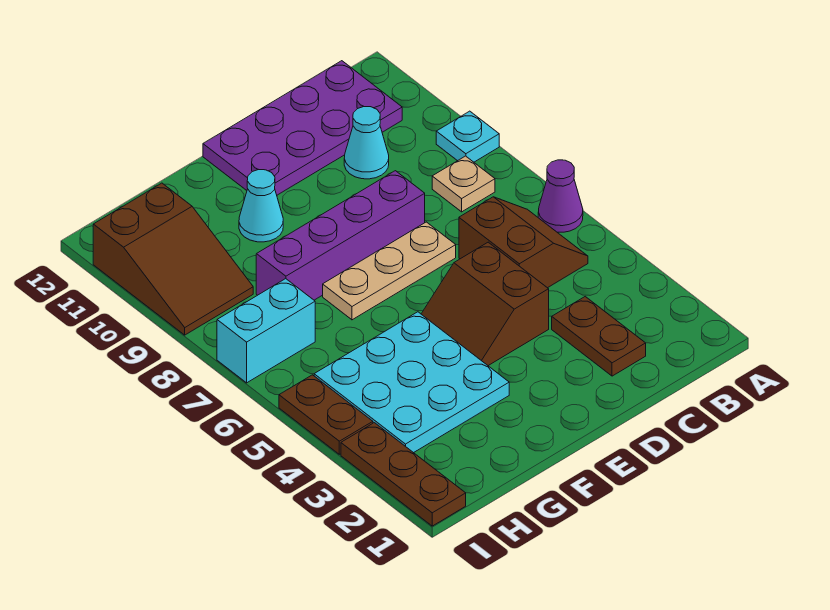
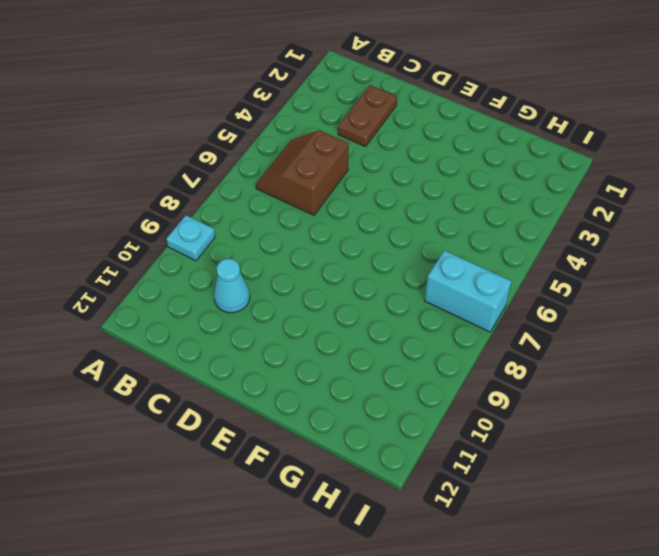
none -> purple cone A6 level 1
none -> tan plate B8 level 1
none -> purple plate B11:E12 level 1

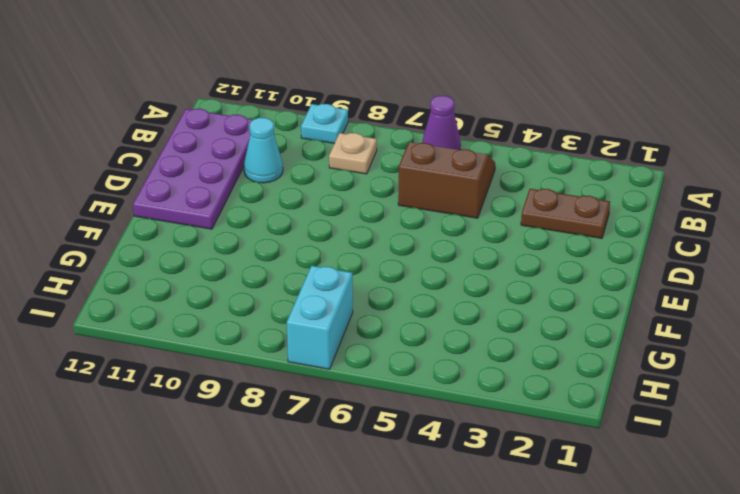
none -> brown slope D4:E5 level 1 top D
none -> tan plate D7:F7 level 1
none -> purple brick D8:G8 level 1

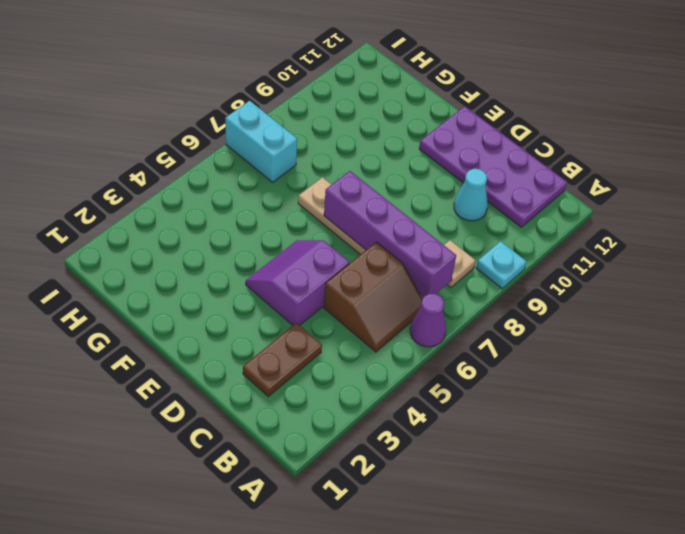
purple brick B7:E7 level 2 -> purple brick D8:G8 level 1
purple slope D4:E5 level 1 top D -> brown slope D4:E5 level 1 top D
none -> cyan plate F3:H5 level 1
none -> cyan cone F10 level 1
none -> brown slope H9:I11 level 1 top 11

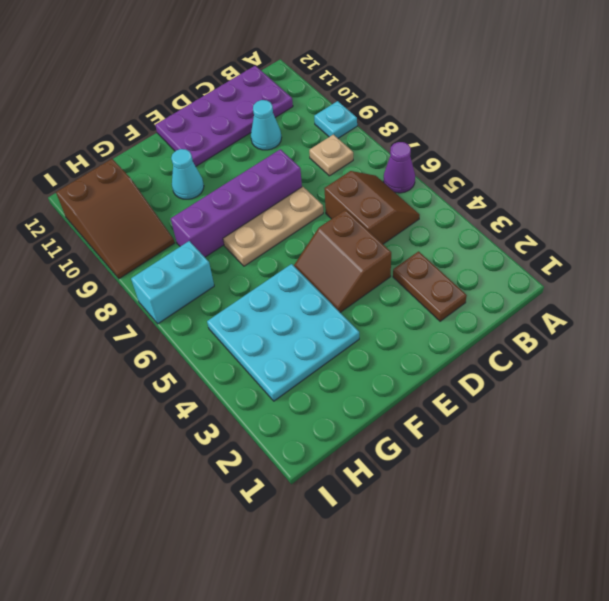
none -> brown plate I1:I3 level 1
none -> brown plate I4:I5 level 1

